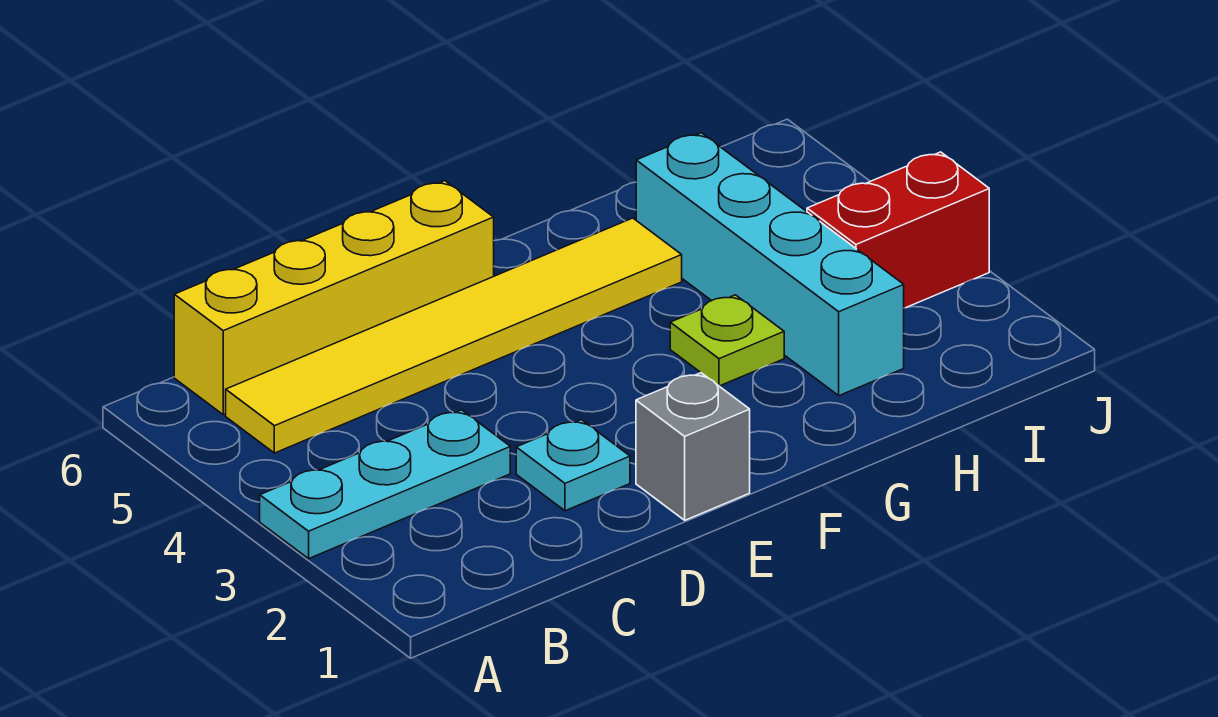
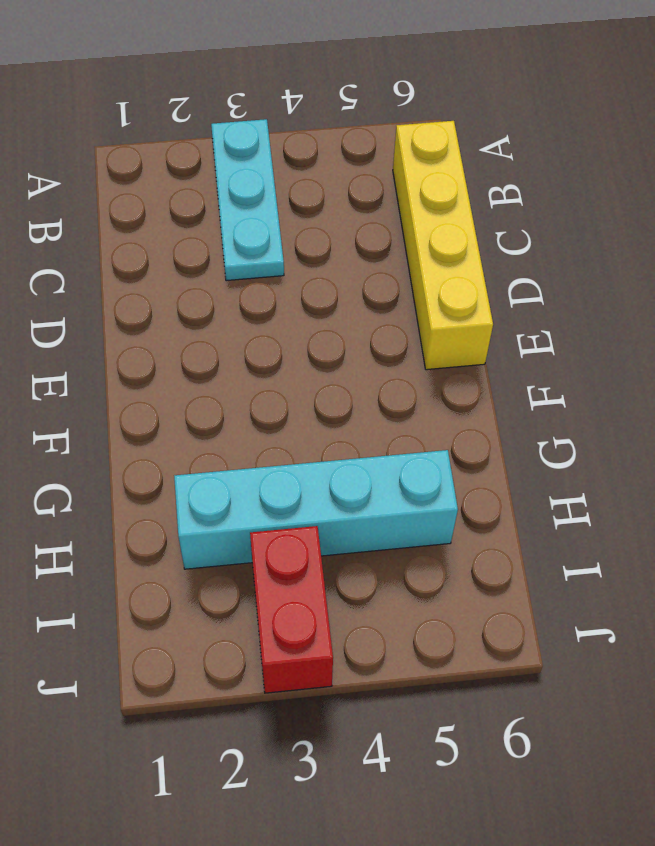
none -> yellow tile B5:G5 level 1
none -> cyan plate D2 level 1

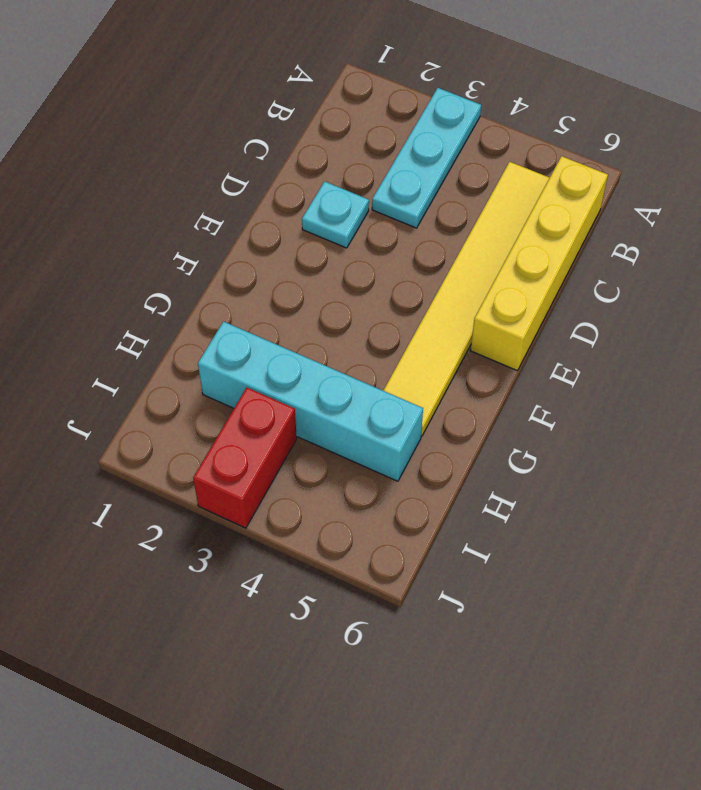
none -> grey brick E1 level 1
none -> lime plate G3 level 1

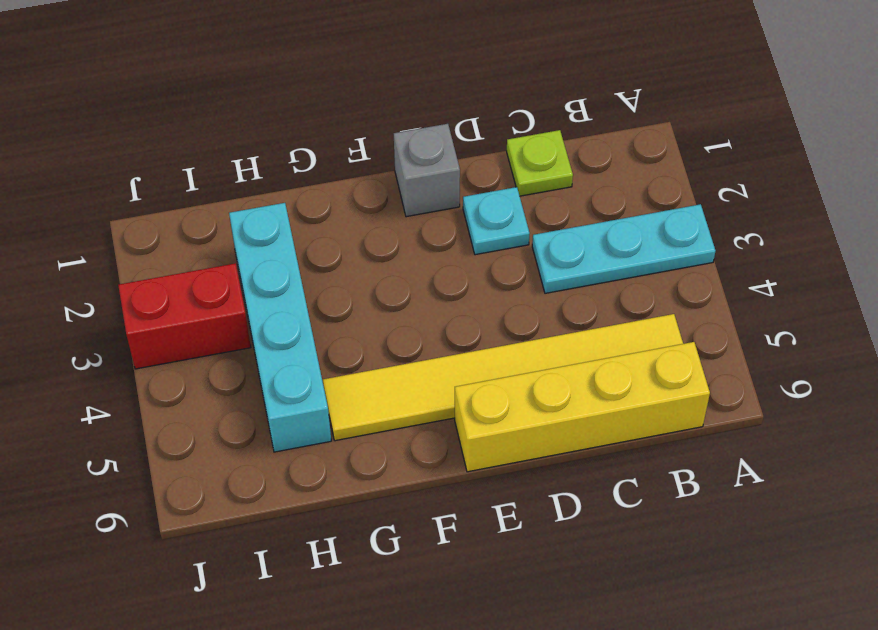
lime plate C1 level 1 -> lime plate G3 level 1

